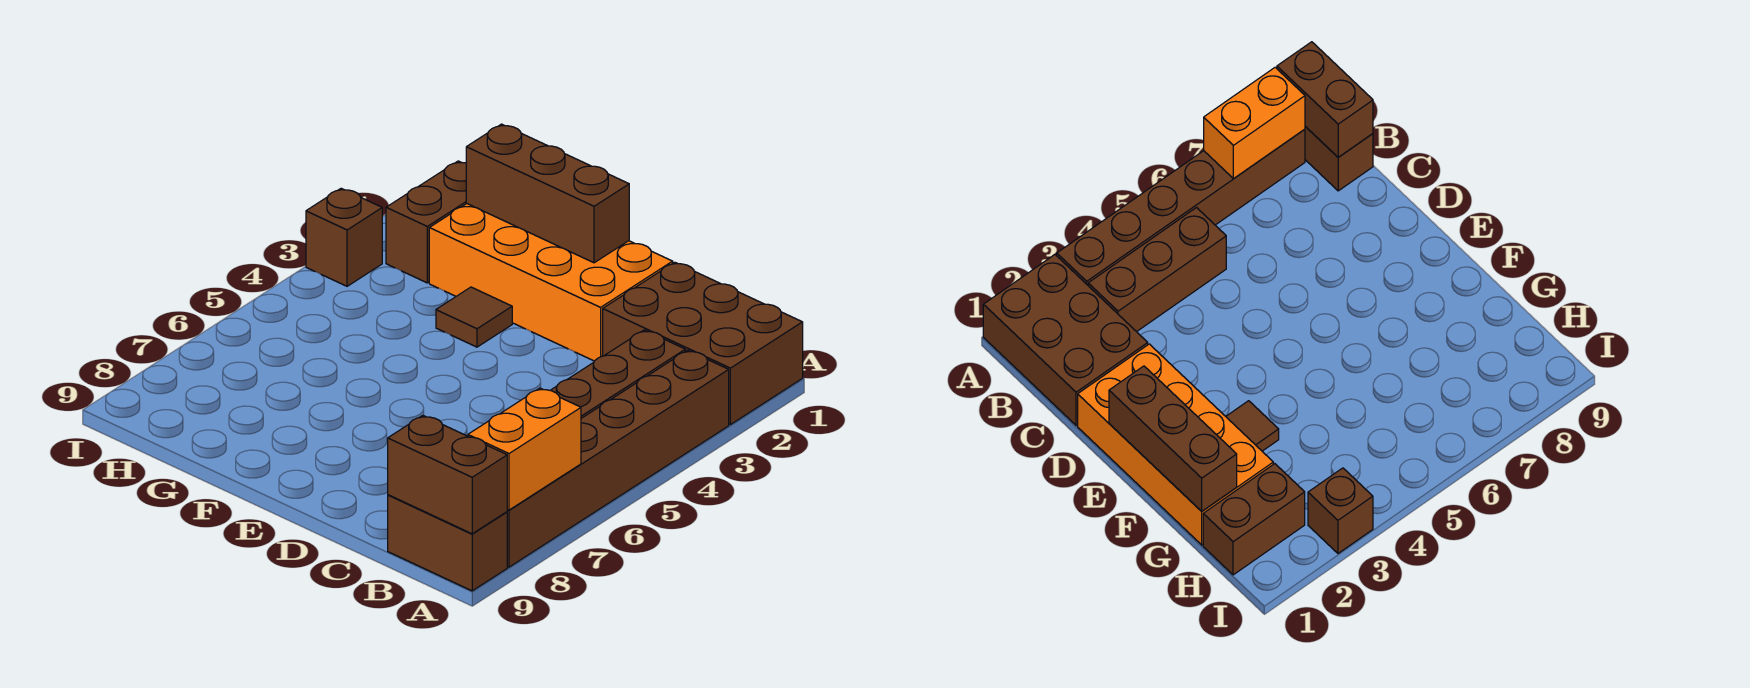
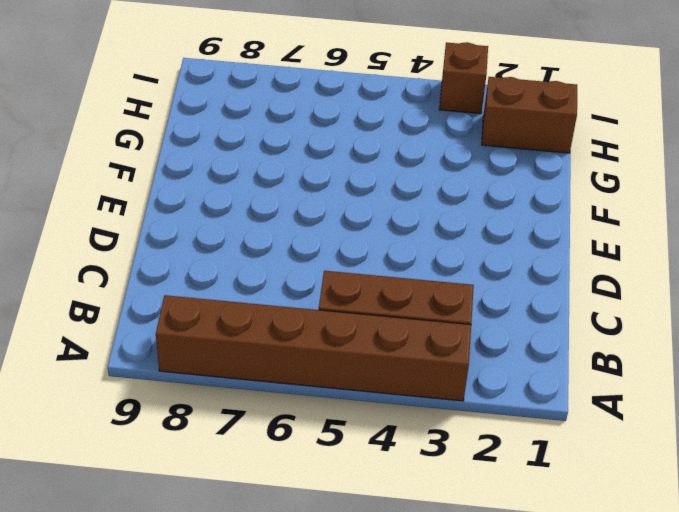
none -> brown brick A1:C2 level 1
none -> brown brick A9:B9 level 1

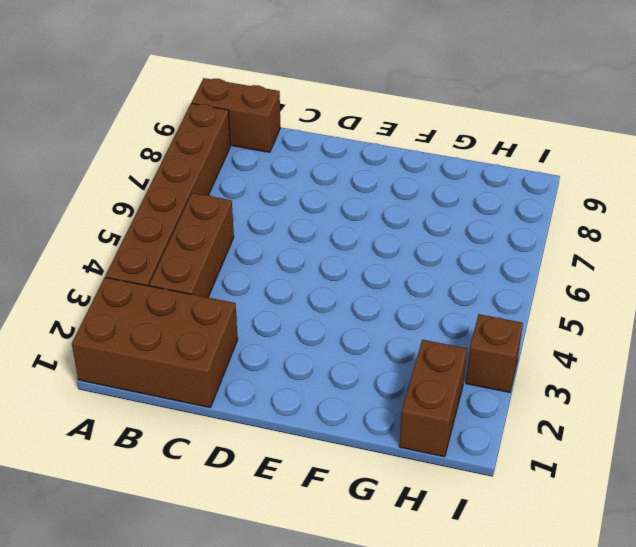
none -> orange brick D1:G2 level 1
none -> brown tile F3 level 1

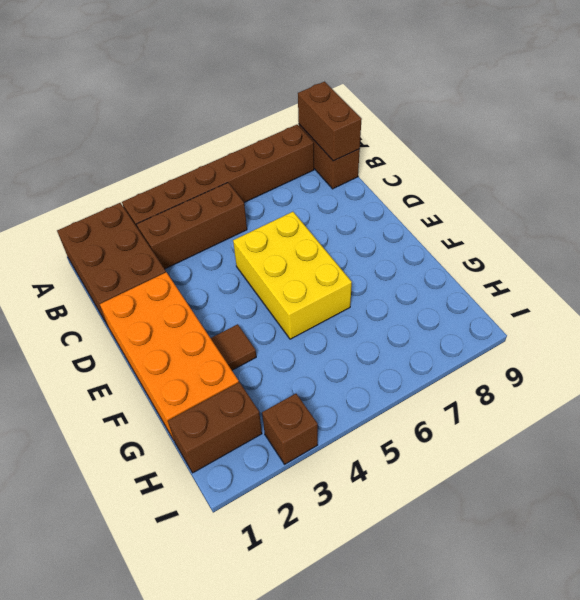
yellow brick D5:F6 level 1 -> none
none -> orange brick A7:A8 level 2
none -> brown brick E1:G1 level 2

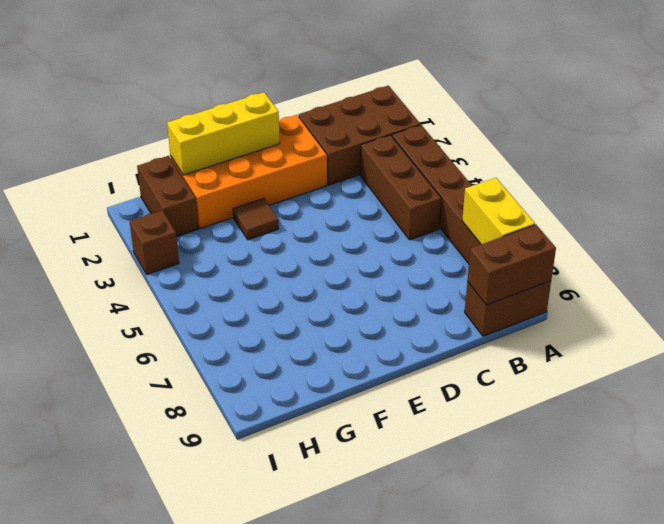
yellow brick A7:A8 level 2 -> orange brick A7:A8 level 2
yellow brick E1:G1 level 2 -> brown brick E1:G1 level 2

